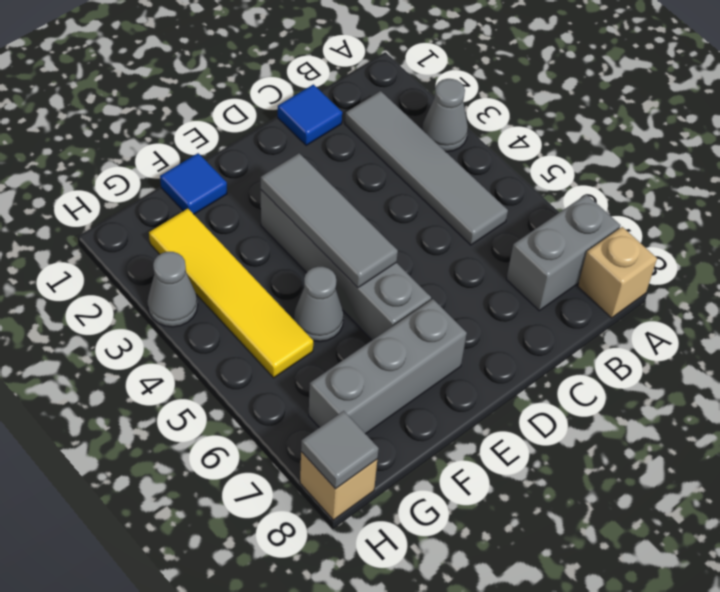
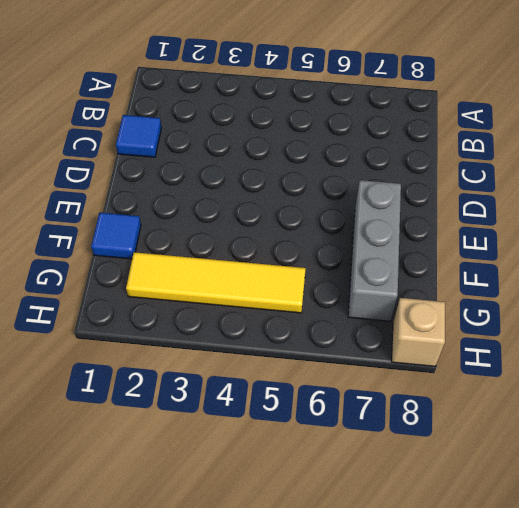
none -> grey cone A3 level 1
none -> grey brick A7:B7 level 1
none -> tan brick A8 level 1

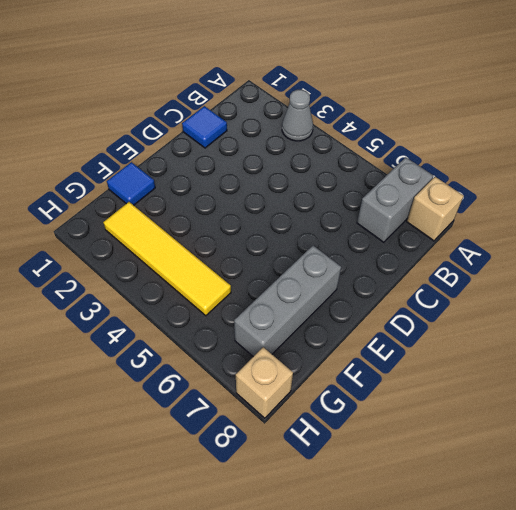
none -> grey tile B2:B5 level 1
none -> grey brick E3:E6 level 1
none -> grey cone F5 level 1

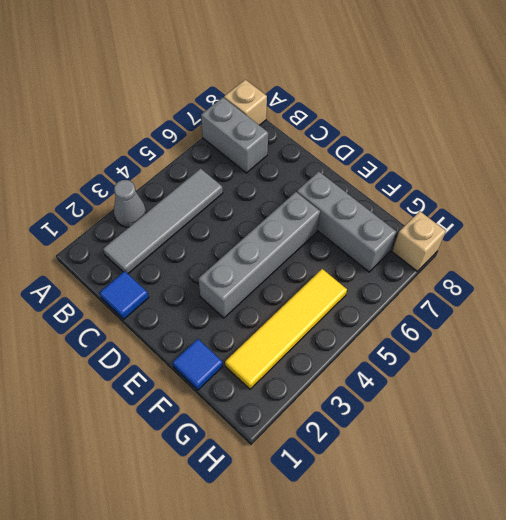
none -> grey cone F5 level 1
none -> grey cone H3 level 1
none -> grey tile E3:E5 level 2

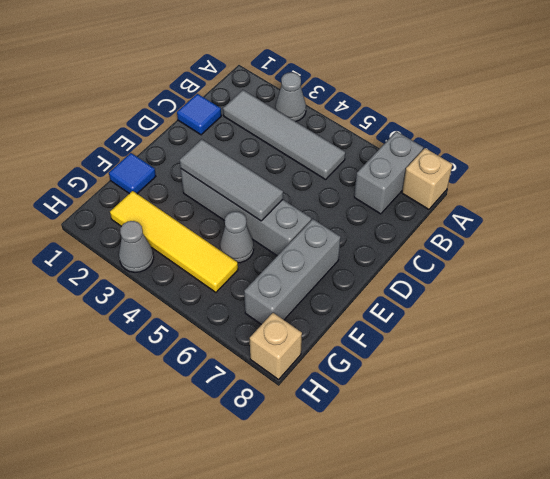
none -> grey tile H8 level 2

